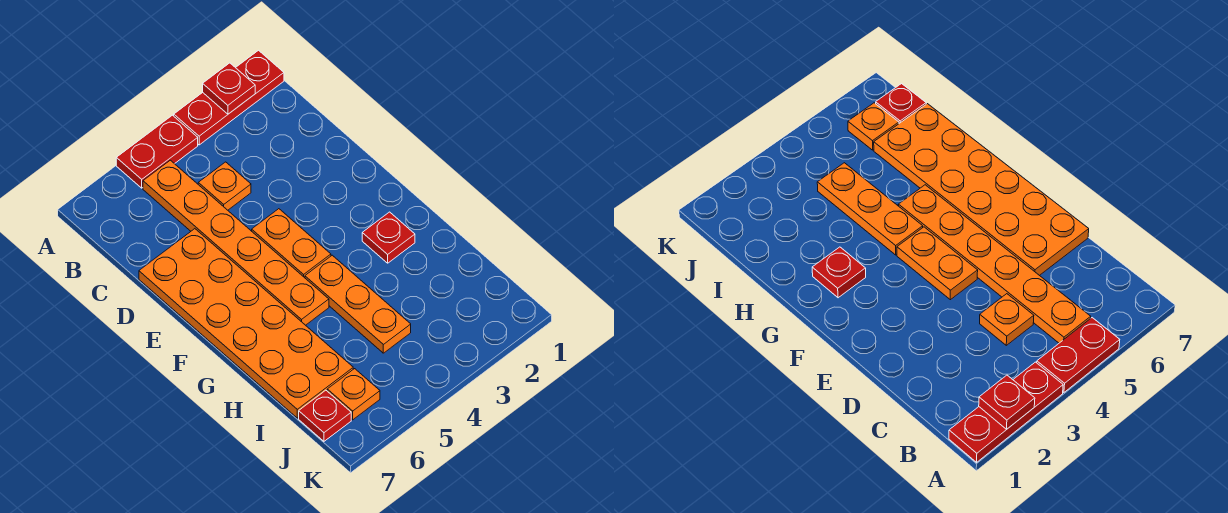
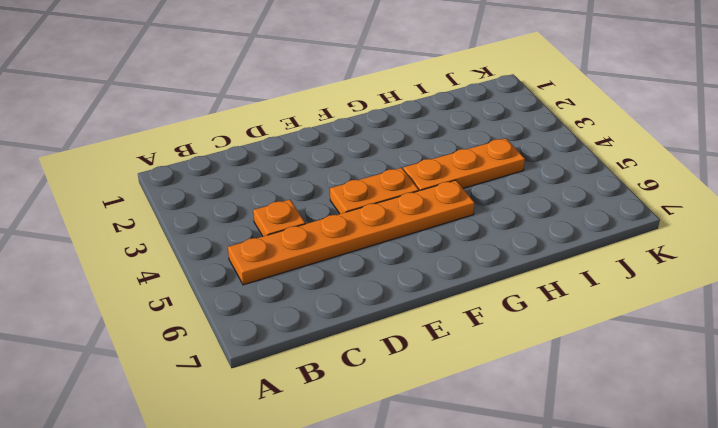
none -> red plate A1:A3 level 1
none -> red plate A4:A5 level 1

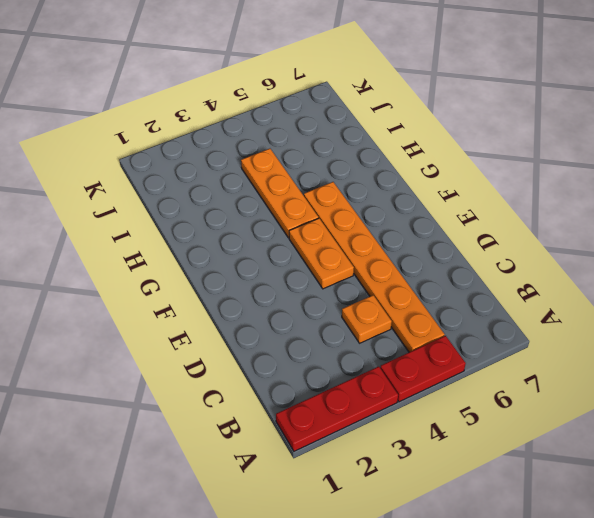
none -> orange plate D6:I7 level 1
none -> red plate G2 level 1

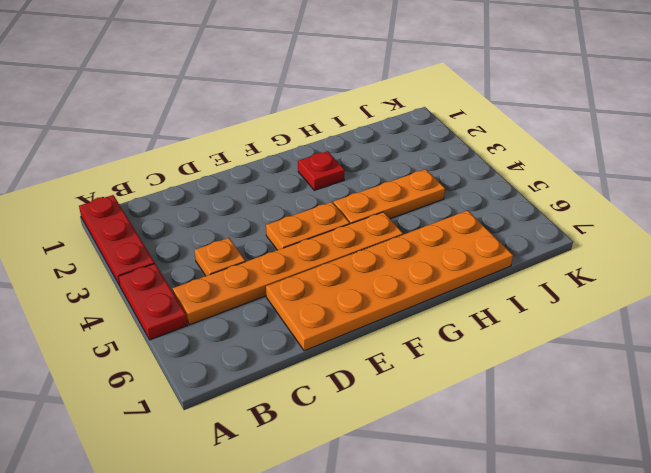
none -> orange plate J6 level 1
none -> red plate J7 level 1

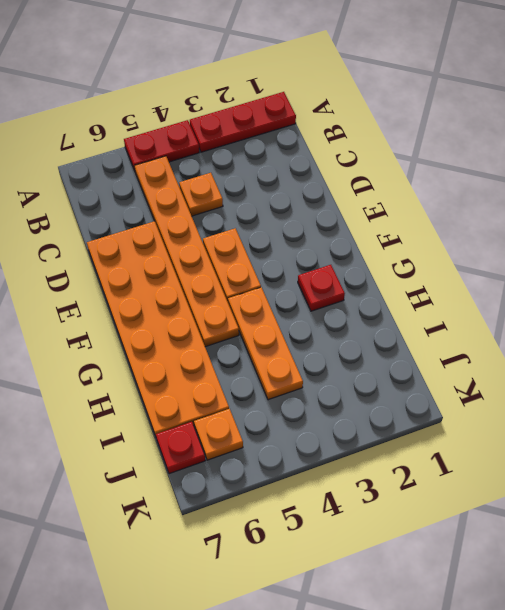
none -> red plate A2 level 2

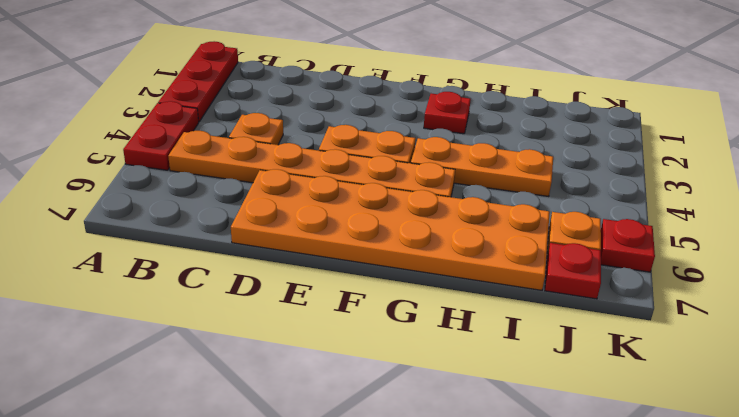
red plate K6 level 1 -> red plate A2 level 2

